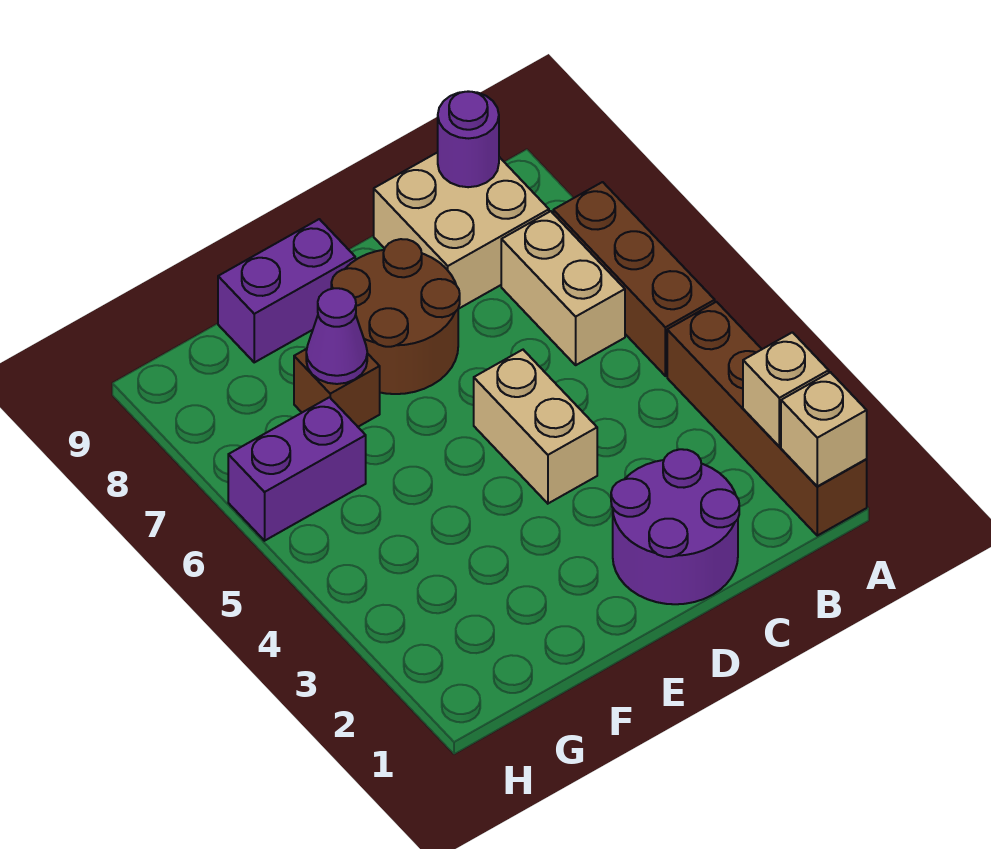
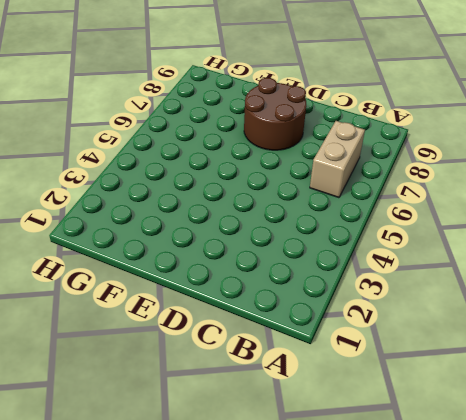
none -> brown brick A1:A4 level 1
none -> brown brick A5:A7 level 1
none -> tan brick B8:C9 level 1

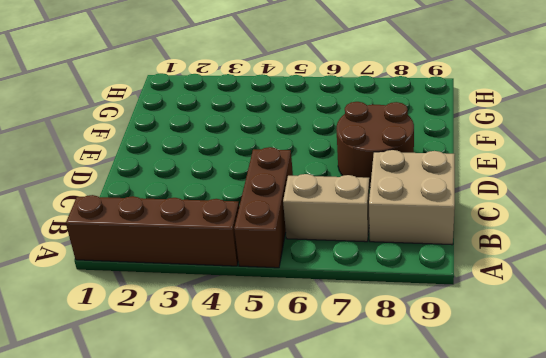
brown brick A5:C5 level 1 -> brown brick A5:A7 level 1
none -> purple round brick C1:D2 level 1
none -> tan brick D4:D5 level 1
none -> purple brick E9:F9 level 1

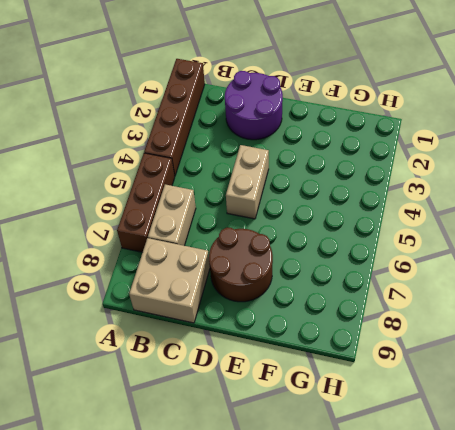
none -> purple brick E9:F9 level 1
none -> brown brick F7 level 1
none -> purple brick G6:H6 level 1

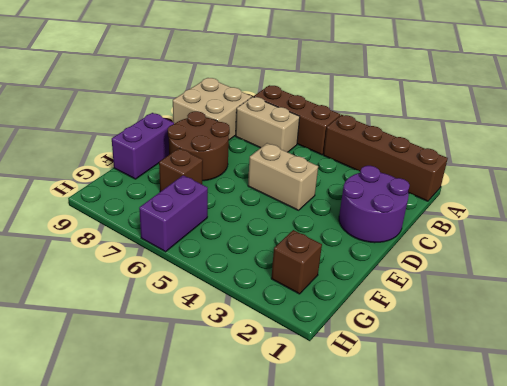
brown brick G2 level 1 -> none
none -> tan brick A1 level 2
none -> tan brick A2 level 2
none -> purple round brick B9 level 2

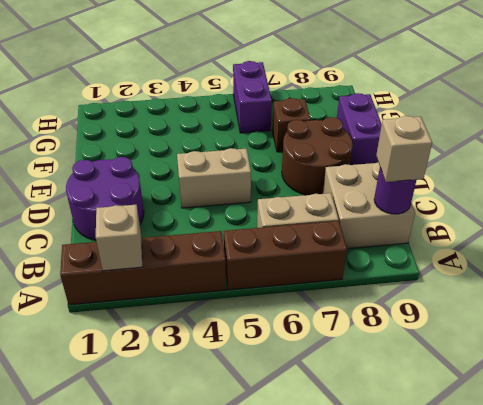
tan brick B9 level 3 -> tan brick A1 level 2
none -> purple cone F7 level 2

